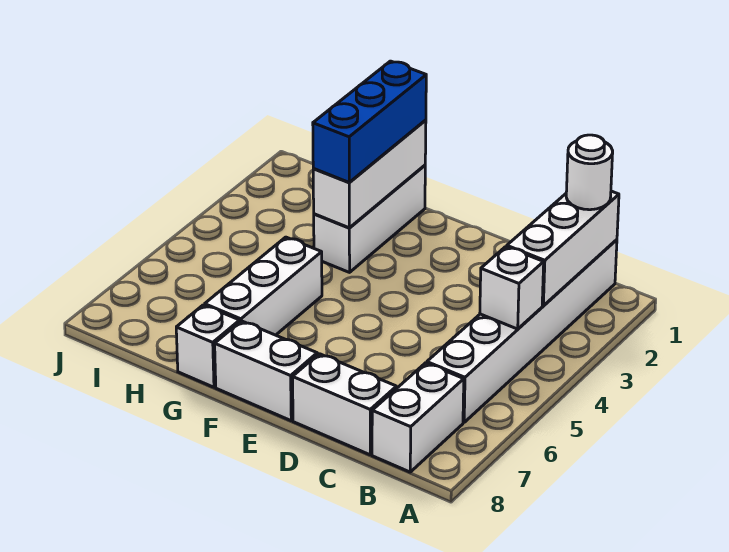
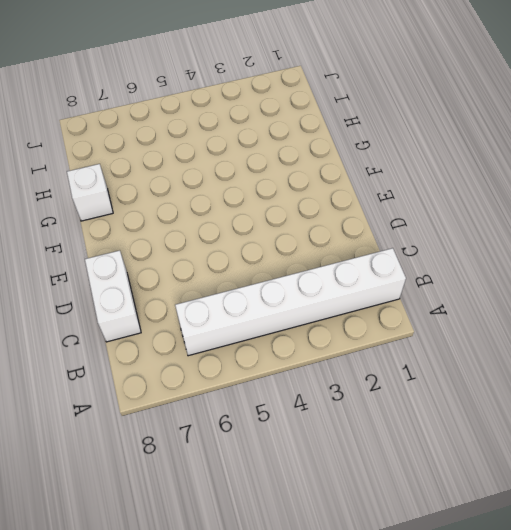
none -> white brick B7:B8 level 1
none -> white brick E8:F8 level 1
none -> white brick G1:G3 level 1

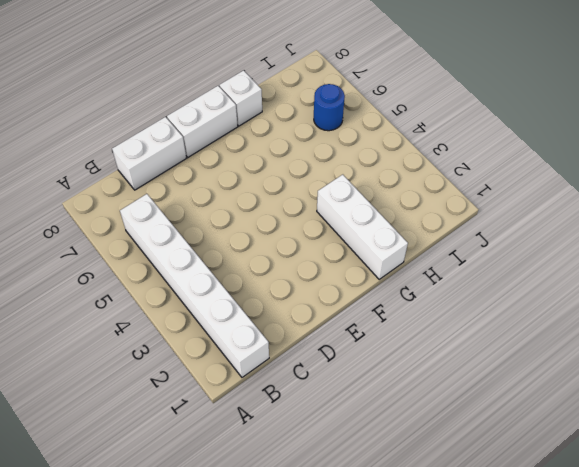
blue round brick I6 level 1 -> none
none -> white brick B7:B8 level 1
none -> white brick G5:G7 level 1
none -> white brick B1:B3 level 2

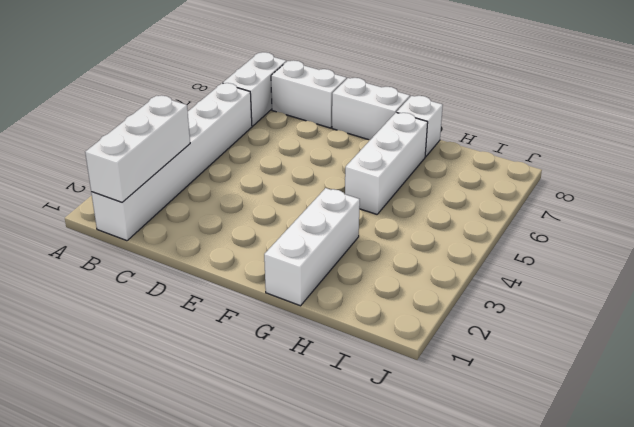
none -> white brick B4 level 2
none -> white brick G1:G3 level 2
none -> white round brick B1 level 3

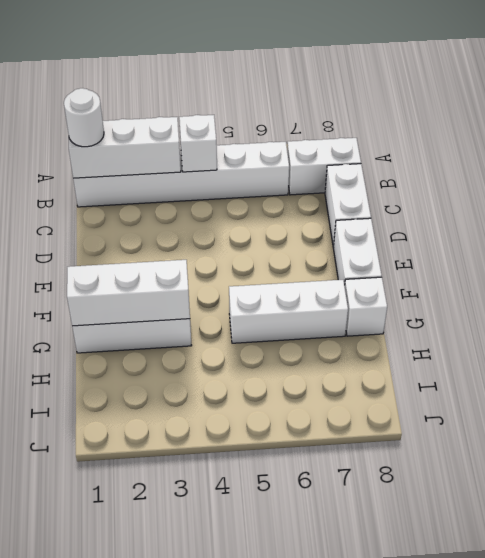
none -> blue brick G1:G3 level 3

